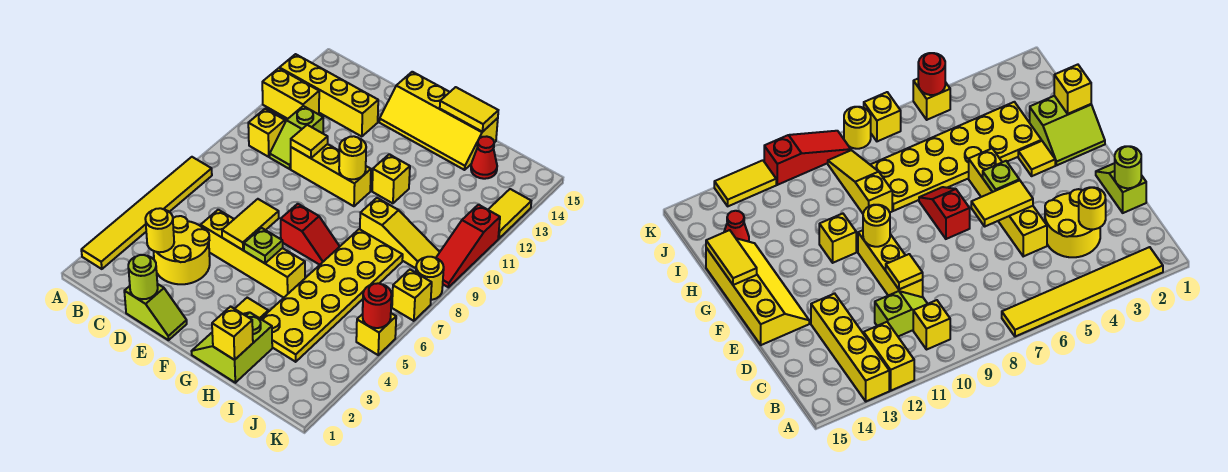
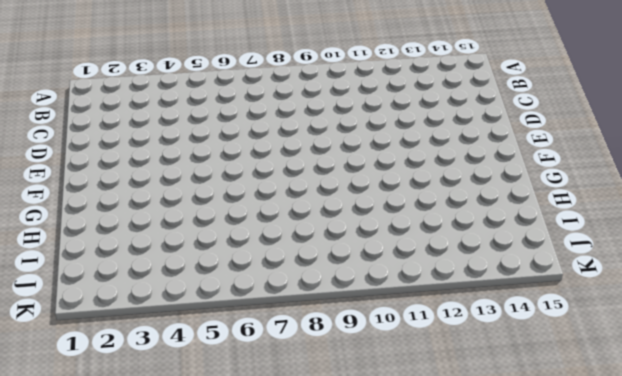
none -> yellow tile A2:A7 level 1
none -> yellow brick A12:B12 level 1
none -> yellow brick A13:D13 level 1
none -> yellow brick B10 level 1

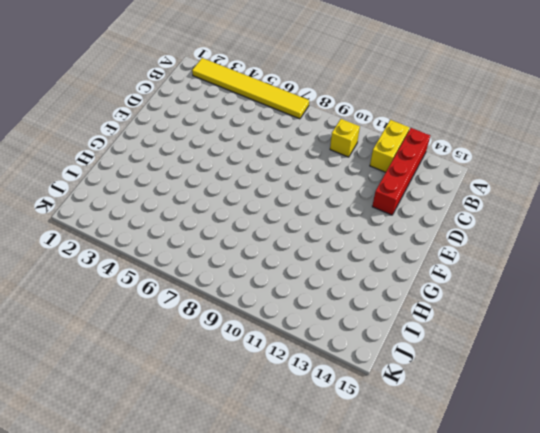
red brick A13:D13 level 1 -> yellow brick A13:D13 level 1
none -> yellow round brick C3:D4 level 1
none -> lime slope C10:C11 level 1 top 11
none -> lime slope D1:E1 level 1 top D
none -> yellow brick D5:G5 level 1

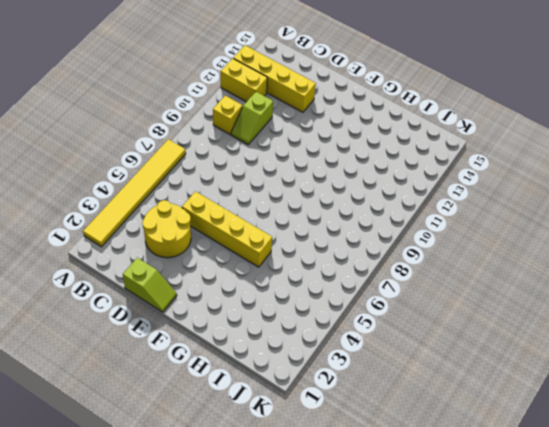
none -> yellow brick D10:F10 level 1
none -> yellow slope E14:H15 level 1 top 15
none -> red slope F7:G7 level 1 top F
none -> lime slope G1:H2 level 1 top H

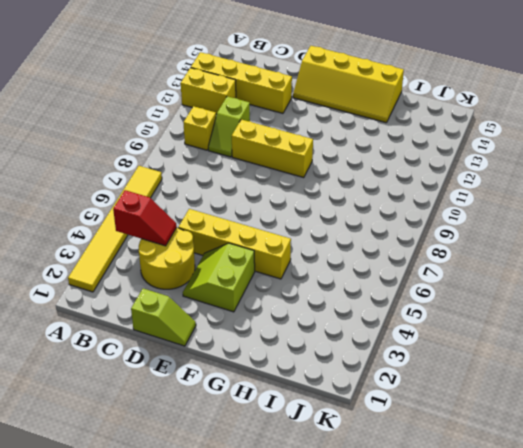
red slope B4:C4 level 2 top B -> red slope F7:G7 level 1 top F
lime slope E3:F4 level 1 top F -> lime slope G1:H2 level 1 top H
none -> yellow tile G3 level 1
none -> yellow brick G11 level 1
none -> yellow plate H3:I8 level 1
none -> yellow slope H9:J9 level 1 top H

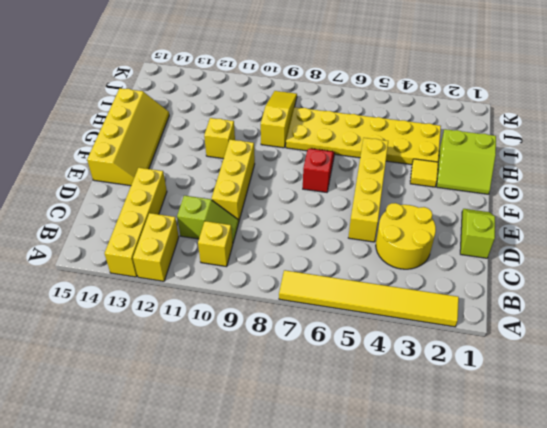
none -> red cone I14 level 1
none -> yellow brick K5 level 1
none -> yellow brick K7 level 1
none -> yellow round brick K8 level 1

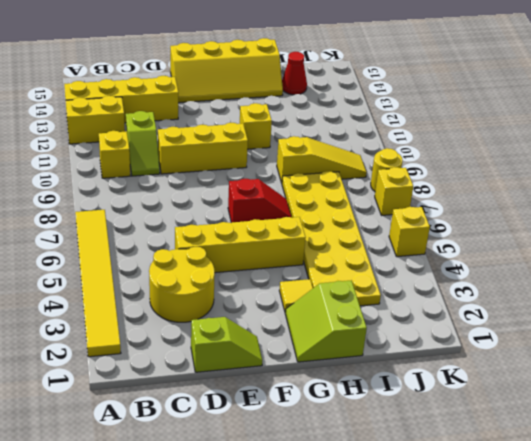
none -> red slope K9:K11 level 1 top 11
none -> yellow tile K12:K13 level 1
none -> yellow round brick C3 level 2
none -> lime round brick D1 level 2

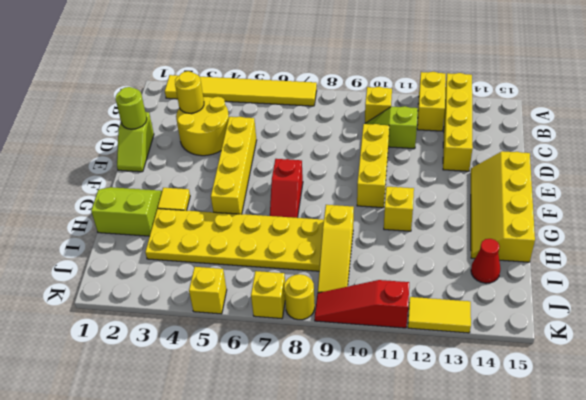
none -> yellow tile D10 level 2
none -> yellow tile E5:E6 level 2
none -> lime plate F5 level 2
none -> yellow round brick F10 level 2

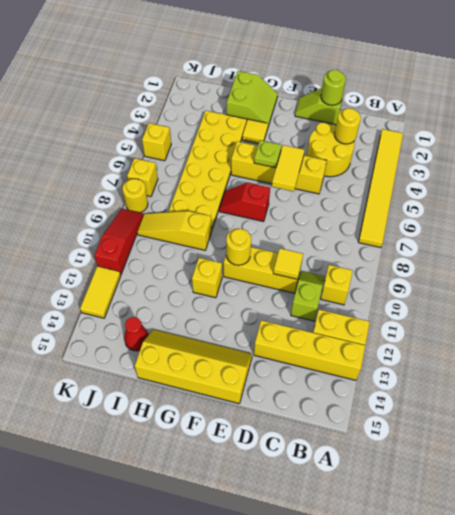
none -> yellow tile G15:H15 level 2
none -> yellow brick H1 level 2
none -> red round brick K5 level 2

